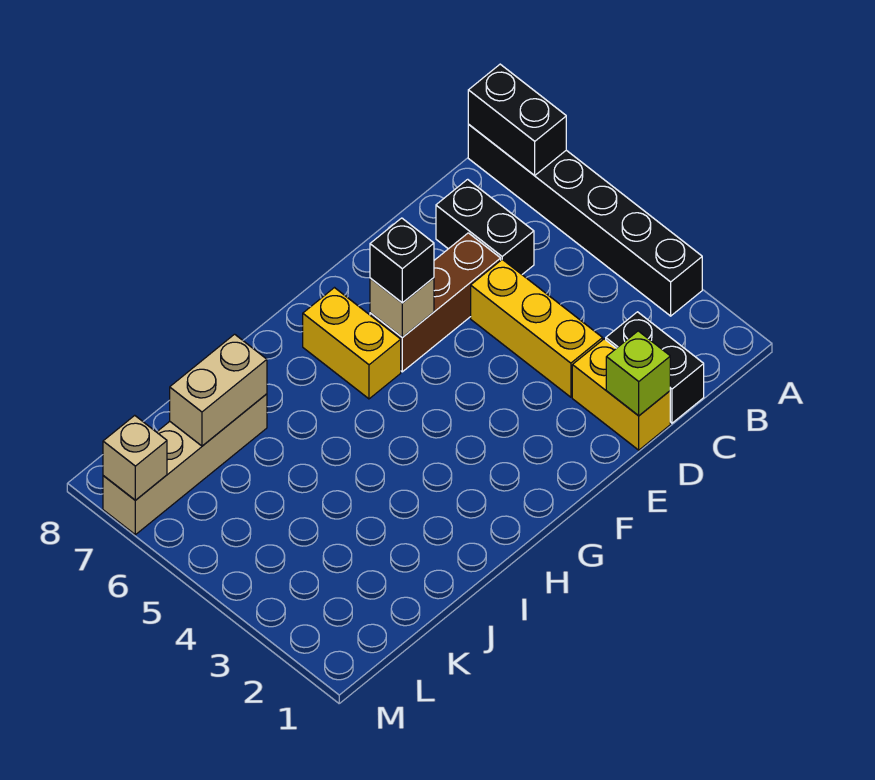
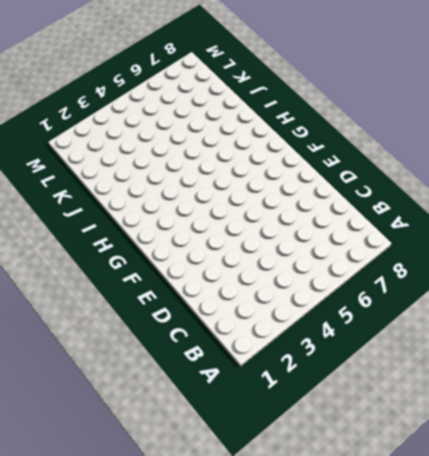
none -> black brick A3:A8 level 1
none -> black brick C1:C2 level 1
none -> black brick C6:C7 level 1

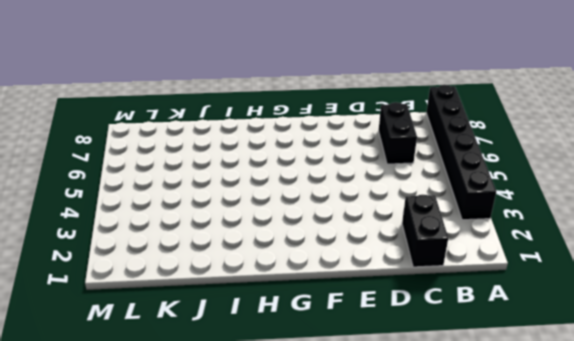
none -> yellow brick D1:D2 level 1
none -> yellow brick D3:D5 level 1
none -> brown brick D6:F6 level 1

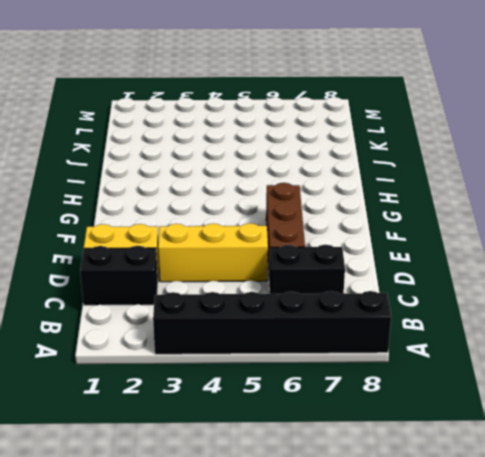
none -> yellow brick G6:G7 level 1
none -> tan brick J7:M7 level 1
none -> black brick A7:A8 level 2

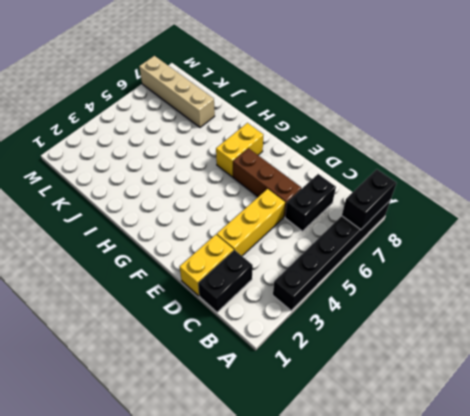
none -> lime brick D1 level 2
none -> tan brick F6 level 2
none -> tan brick J7:K7 level 2

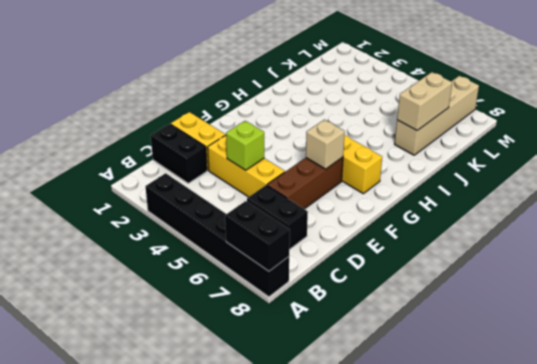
lime brick D4 level 2 -> lime brick D1 level 2
none -> tan brick M7 level 2
none -> black brick F6 level 3

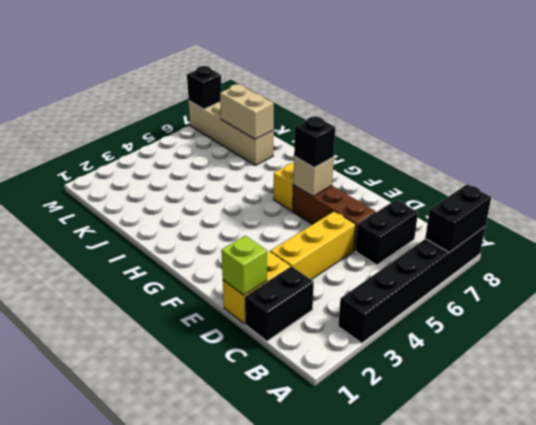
black brick M7 level 2 -> tan brick M7 level 2

